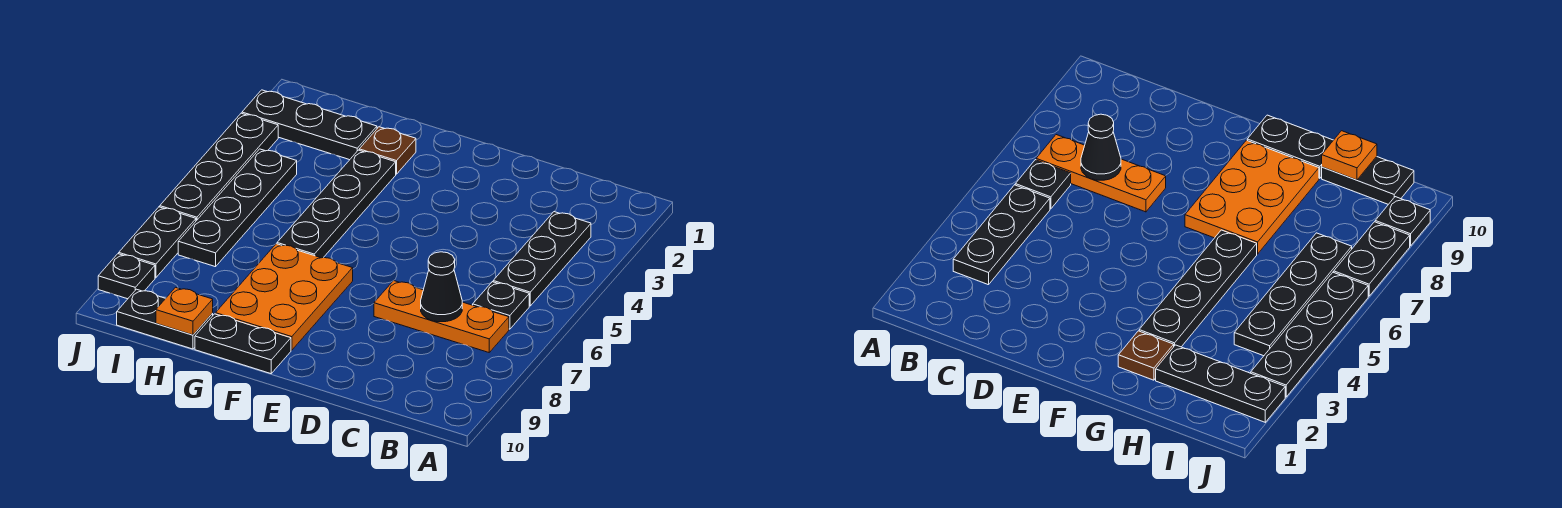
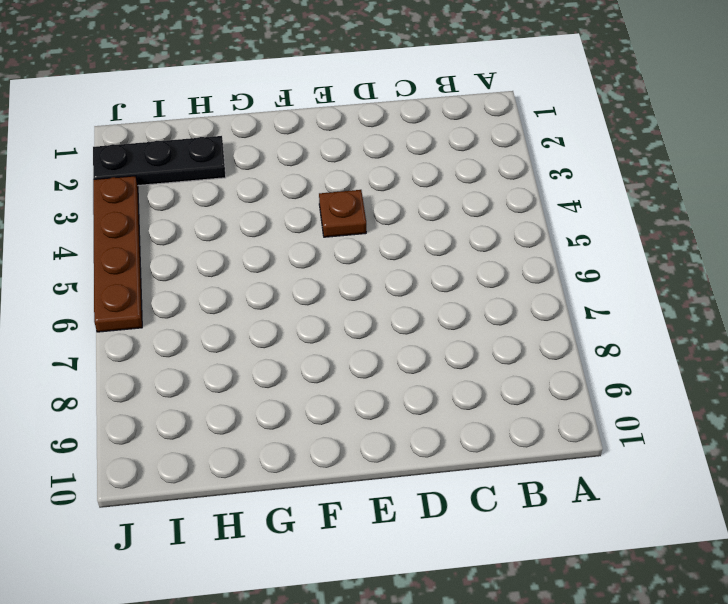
brown plate E4 level 1 -> brown plate G2 level 1
brown plate J3:J6 level 1 -> black plate J3:J6 level 1
none -> black plate B3:B5 level 1
none -> black plate B6 level 1
none -> orange plate B7:D7 level 1

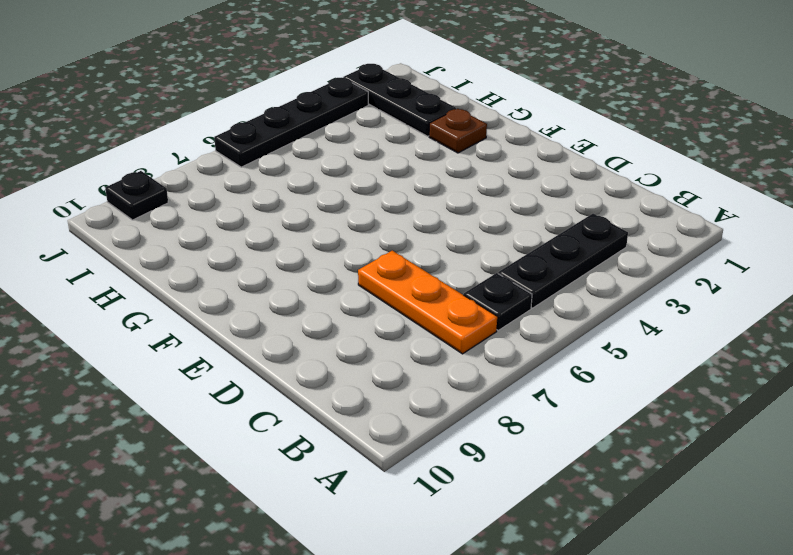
none -> orange plate F7:G9 level 1
none -> black plate F10:G10 level 1
none -> black plate G3:G6 level 1

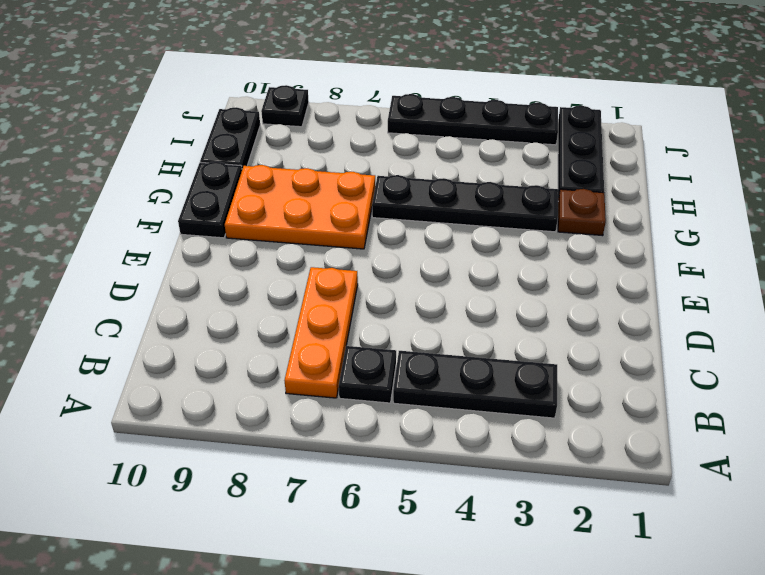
none -> black plate I4:I7 level 1
none -> black plate J7:J8 level 1
none -> black cone C7 level 2

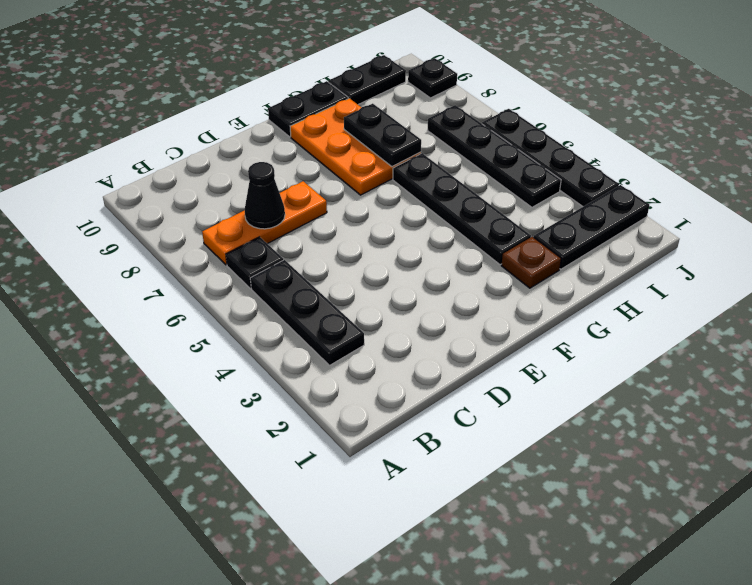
black plate G7:G8 level 2 -> black plate J7:J8 level 1
none -> orange plate H10 level 2

